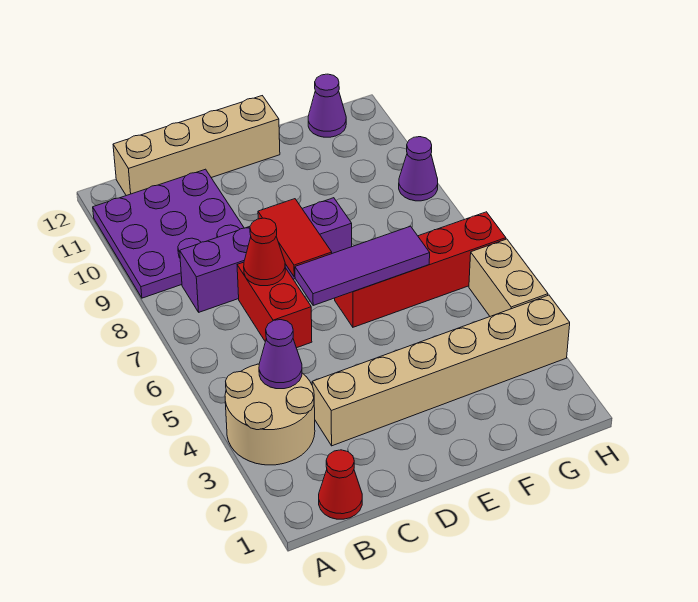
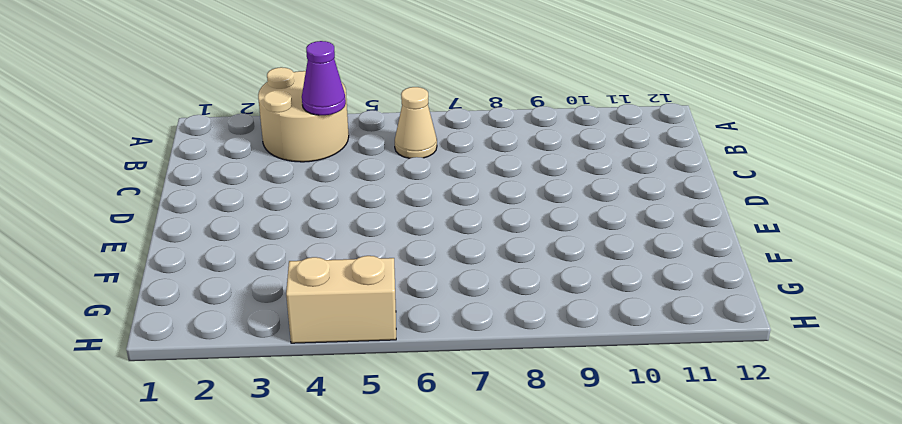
tan cone B6 level 1 -> none
none -> purple plate A9:C11 level 1
none -> red cone B1 level 1
none -> purple brick B8:E8 level 1

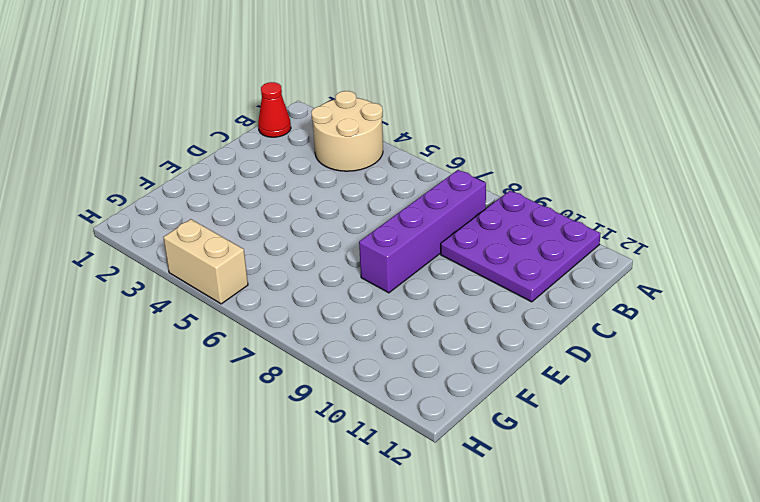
none -> tan brick B12:E12 level 1
none -> tan brick C3:H3 level 1
none -> red brick C6:C7 level 1

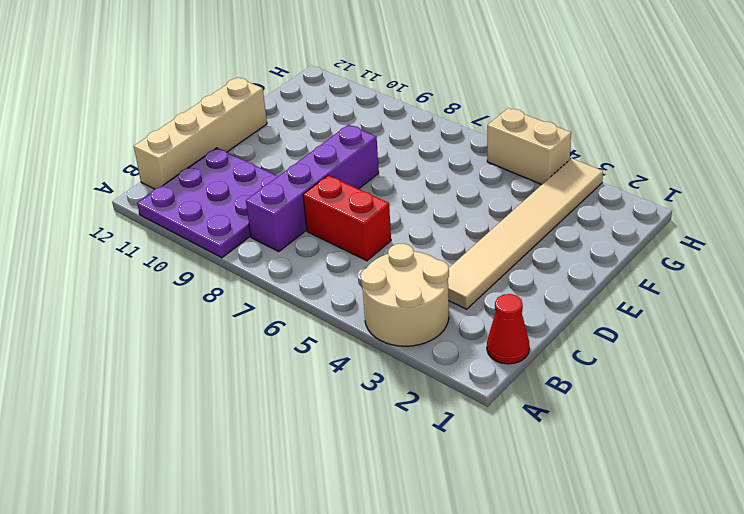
tan tile C3:H3 level 1 -> tan brick C3:H3 level 1
none -> red brick E6:H6 level 1
none -> purple cone G12 level 1
none -> purple cone H9 level 1

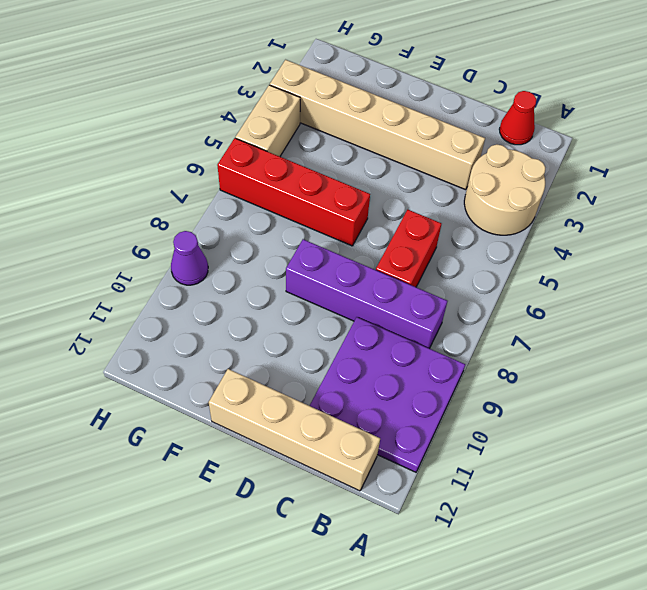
none -> purple cone G12 level 1
none -> purple cone B4 level 2
none -> red cone C7 level 2

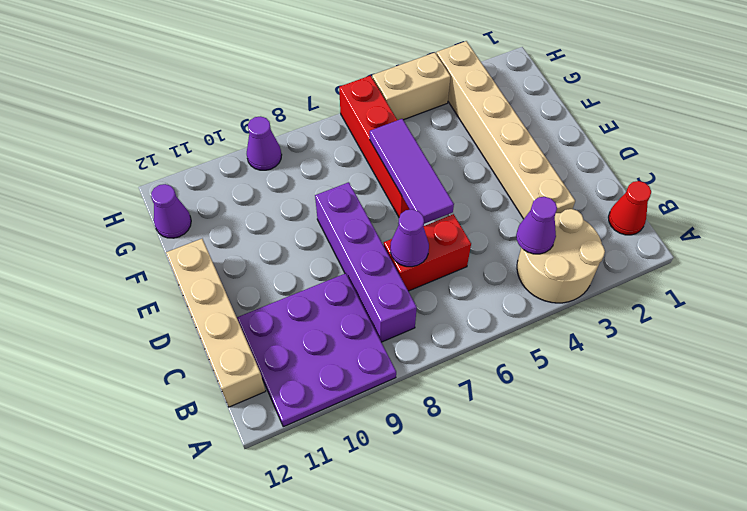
purple cone C7 level 2 -> red cone C7 level 2
none -> red tile D7:D8 level 2

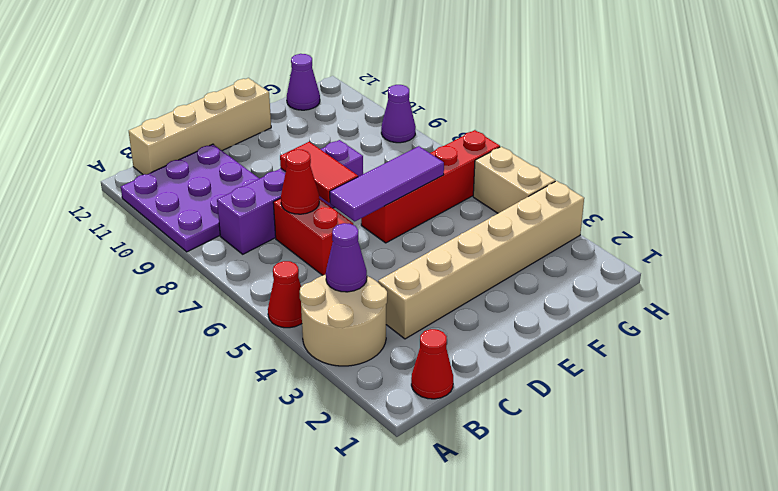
red cone A5 level 1 -> none

